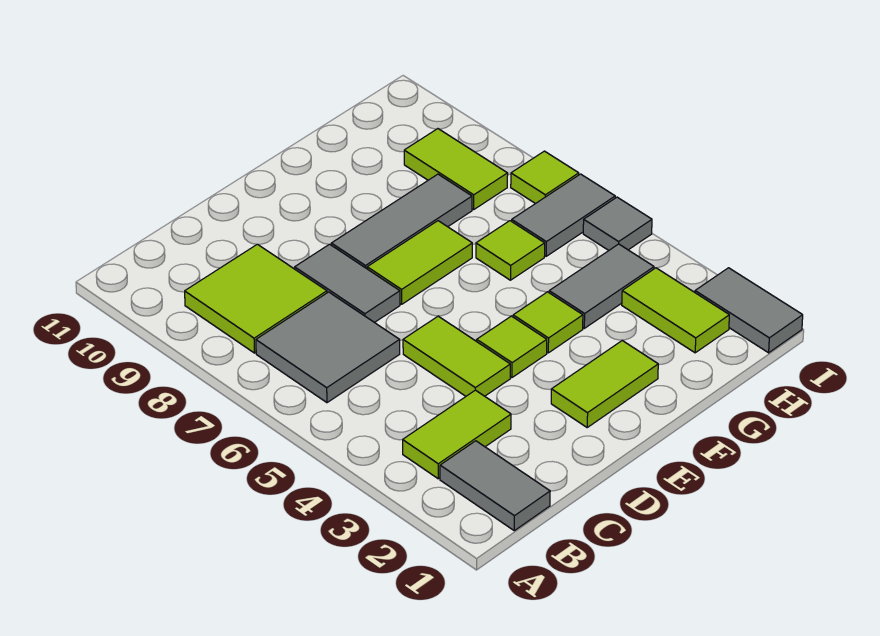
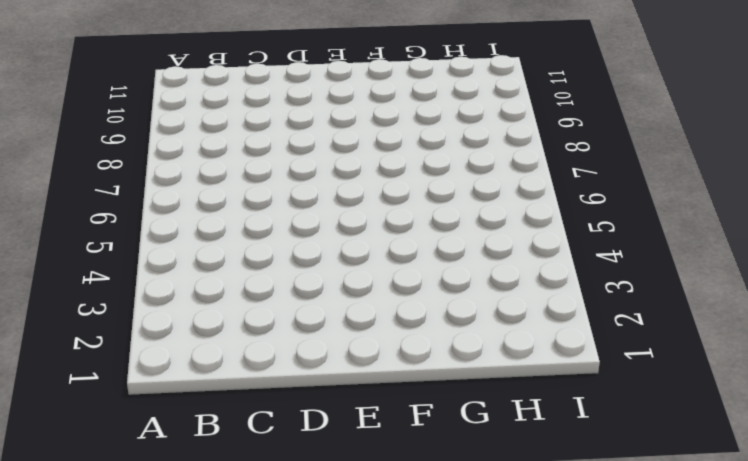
none -> grey tile B1:B2 level 1
none -> lime tile B3:C3 level 1
none -> grey tile B6:C7 level 1

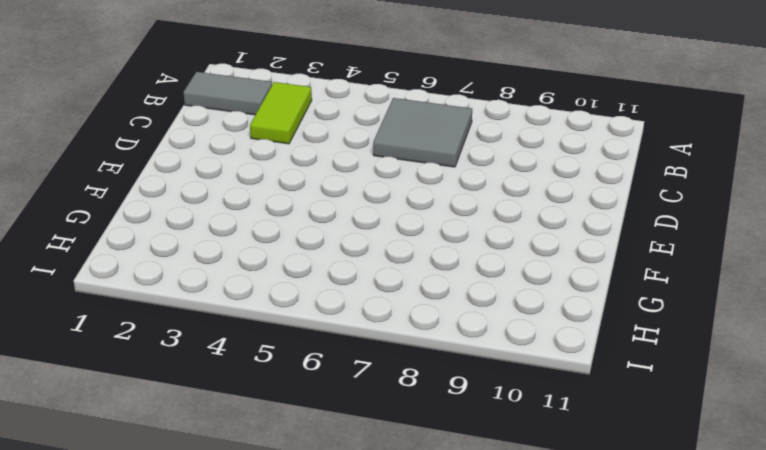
none -> lime tile B8:C9 level 1
none -> lime tile D4:D5 level 1
none -> grey tile D7:D8 level 1

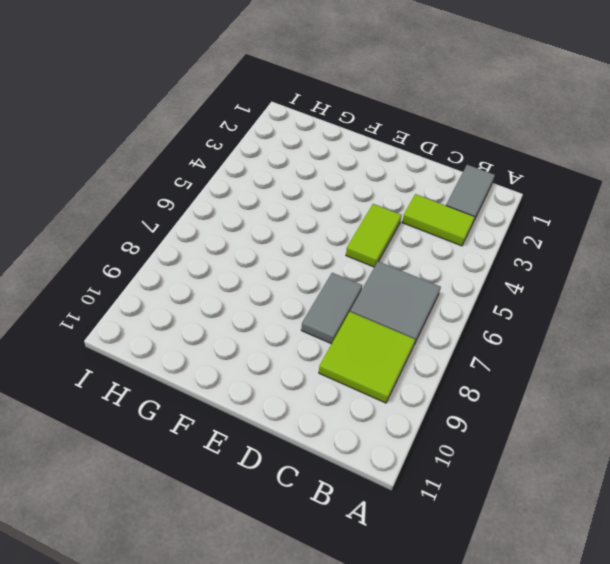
none -> lime tile E2:F2 level 1
none -> lime tile E4 level 1
none -> lime tile E7:F7 level 1

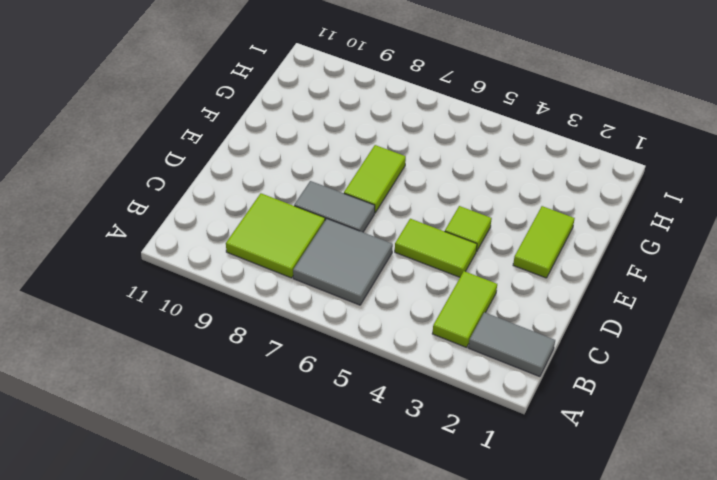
none -> grey tile E8:G8 level 1
none -> lime tile F4 level 1
none -> grey tile G4:H4 level 1

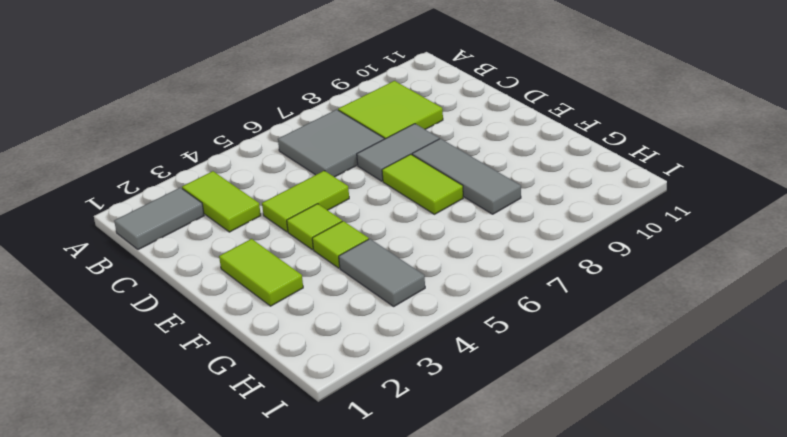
none -> lime tile G6 level 1
none -> lime tile H2:H3 level 1
none -> grey tile H6:I6 level 1

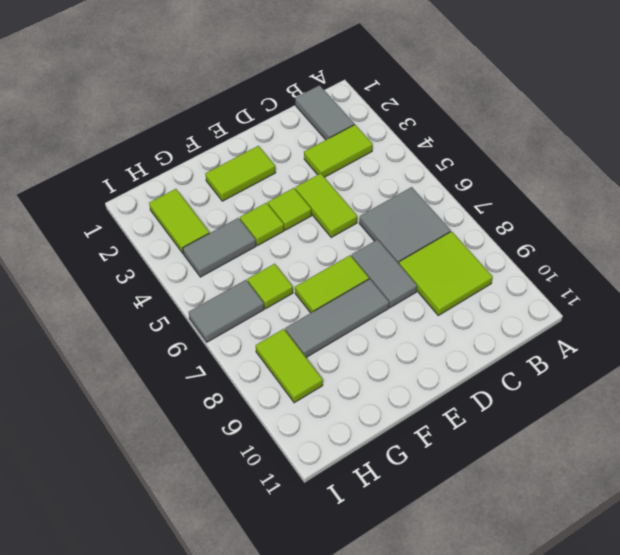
none -> grey tile I1:I2 level 1
none -> grey tile I5 level 1
none -> lime tile I7 level 1

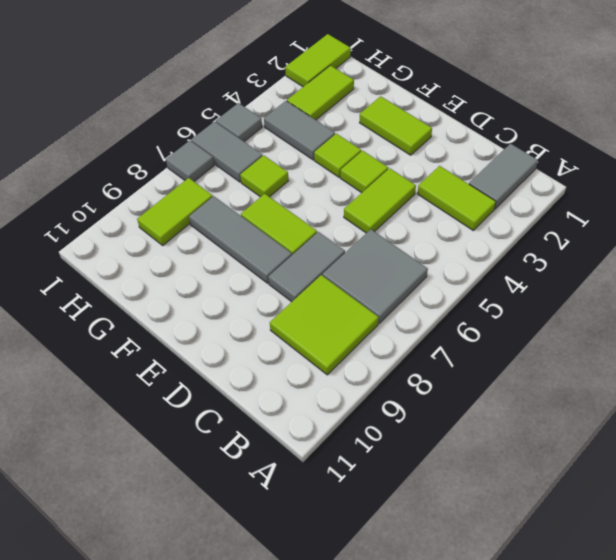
lime tile I1:I2 level 1 -> grey tile I1:I2 level 1
grey tile I7 level 1 -> lime tile I7 level 1

